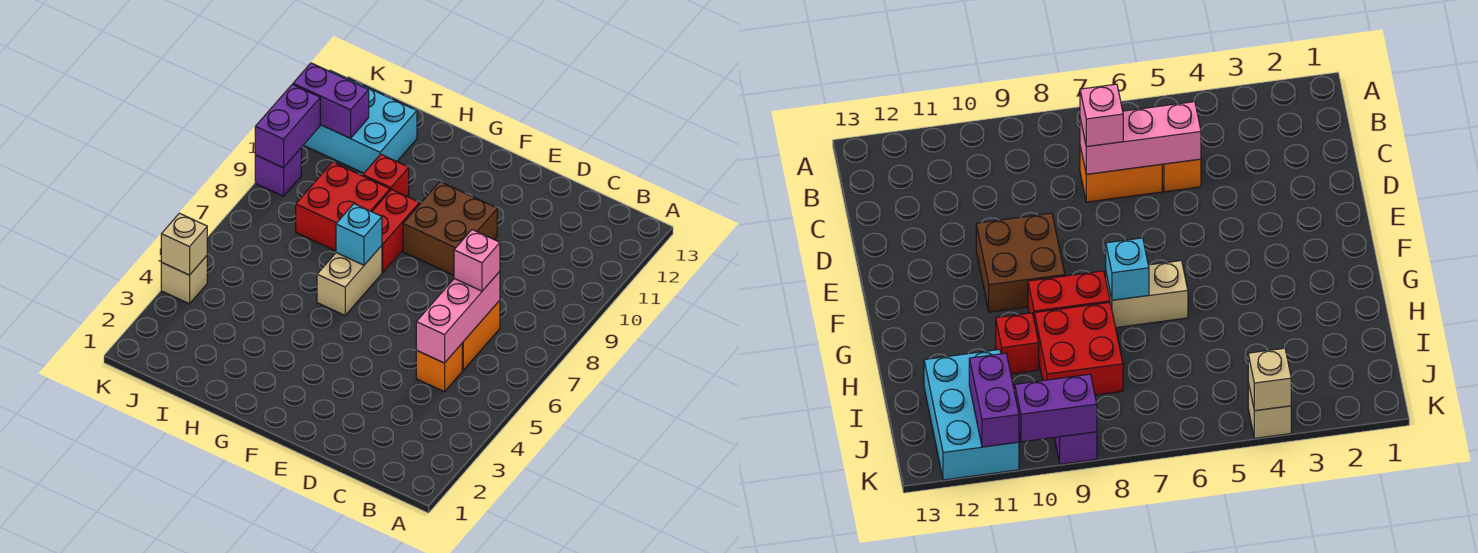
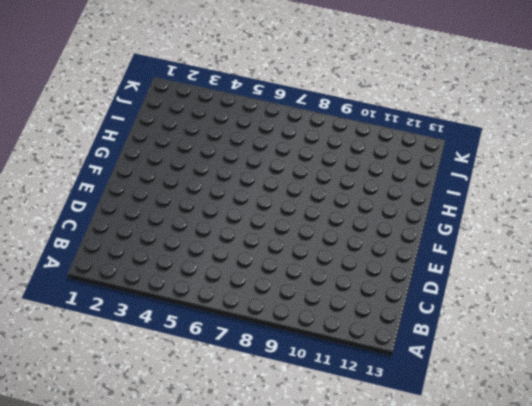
none -> orange brick C5 level 1
none -> orange brick C6:C7 level 1
none -> brown brick E9:F10 level 1

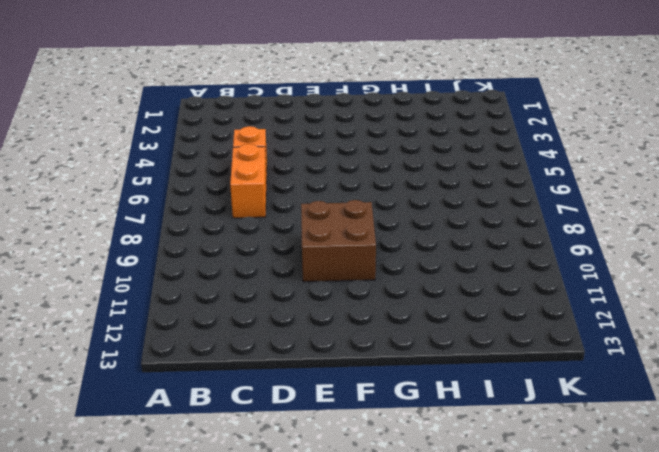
none -> tan brick G6:G7 level 1
none -> red brick G8:G9 level 1
none -> red brick H8:I9 level 1

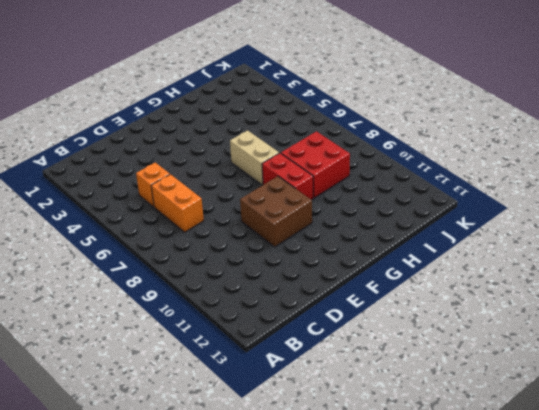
none -> red brick H10 level 1
none -> cyan brick I11:K12 level 1
none -> tan brick K4 level 1

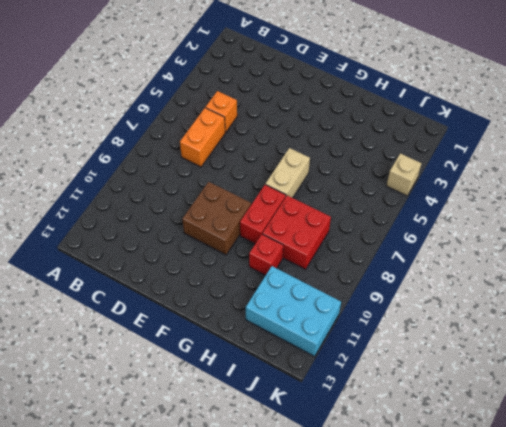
none -> purple brick K9 level 1
none -> pink brick C5:C7 level 2
none -> cyan brick G7 level 2

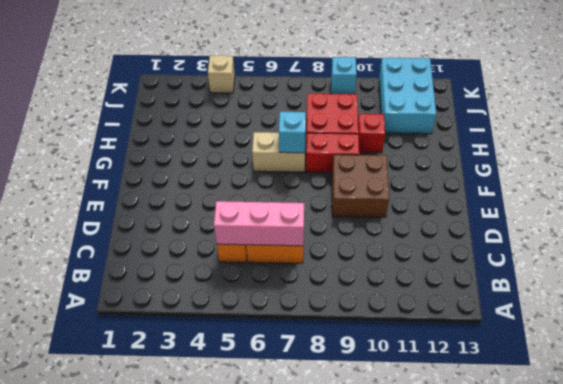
cyan brick K9 level 1 -> purple brick K9 level 1
none -> purple brick J11:K11 level 2
none -> tan brick K4 level 2
none -> purple brick K9:K10 level 2

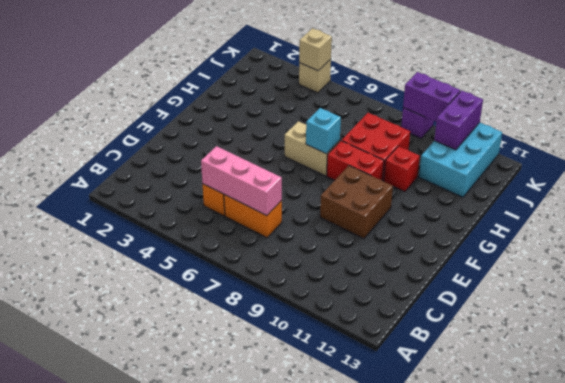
none -> pink brick C7 level 3

